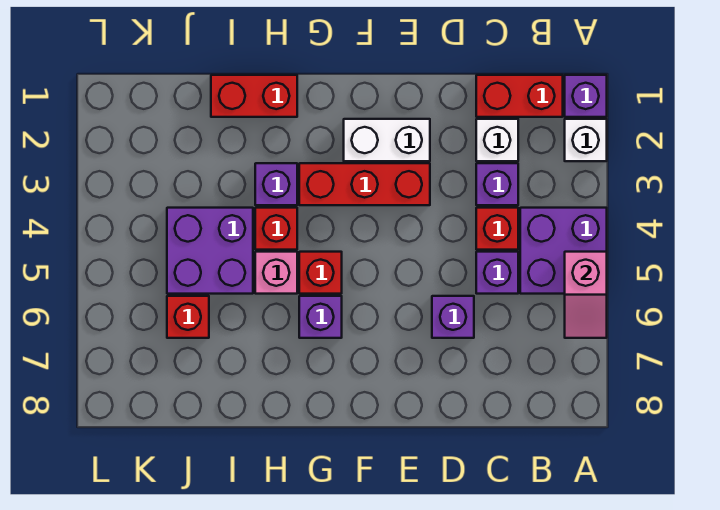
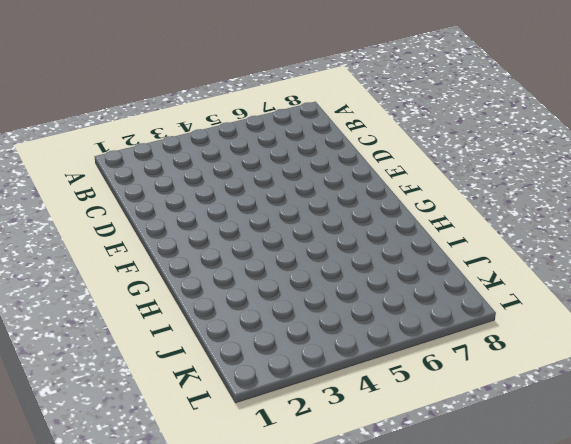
none -> purple brick A1 level 1
none -> white brick A2 level 1
none -> purple brick A4:B5 level 1

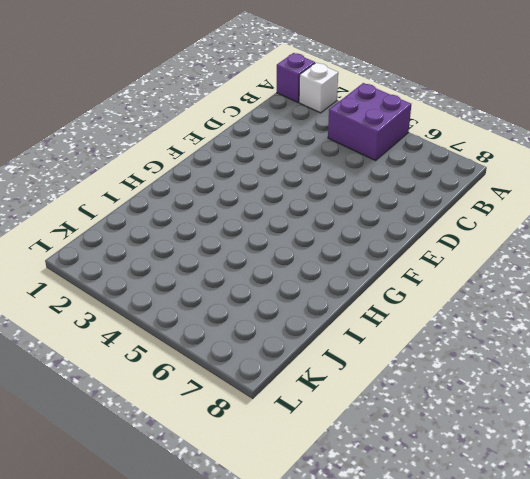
none -> red brick B1:C1 level 1
none -> white brick C2 level 1
none -> purple brick C3 level 1

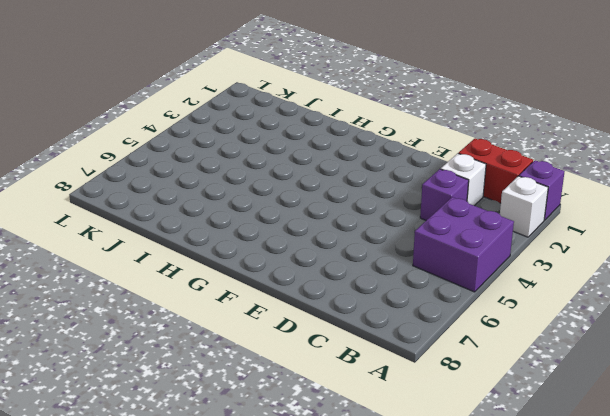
none -> red brick C4 level 1
none -> purple brick C5 level 1
none -> purple brick D6 level 1

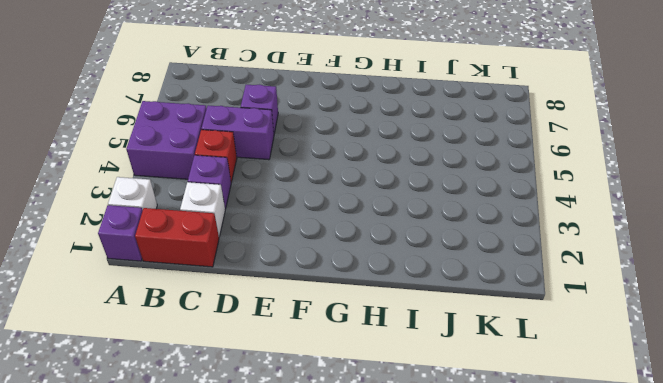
purple brick C5:D5 level 1 -> purple brick C5 level 1
none -> white brick E2:F2 level 1
none -> red brick E3:G3 level 1
none -> red brick G5 level 1

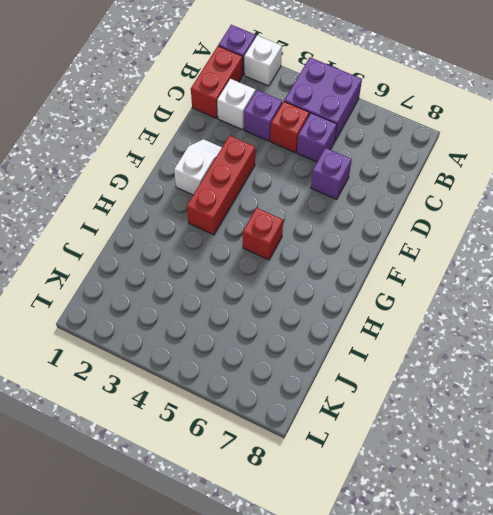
white slope E2:F2 level 1 top F -> white brick E2:F2 level 1
none -> purple brick G6 level 1
none -> red brick H1:I1 level 1
none -> purple brick H3 level 1

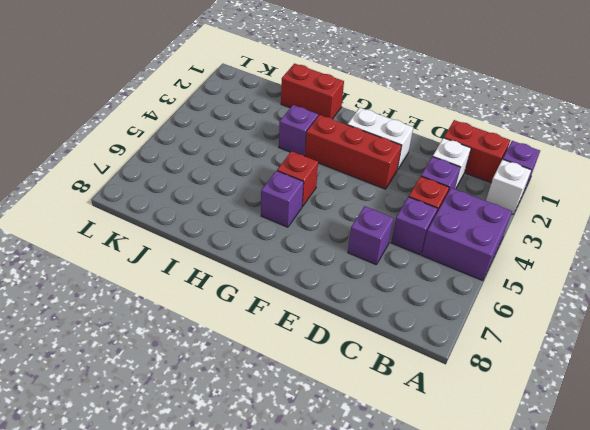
none -> red brick H4 level 1
none -> pink brick H5 level 1
none -> purple brick I4:J5 level 1

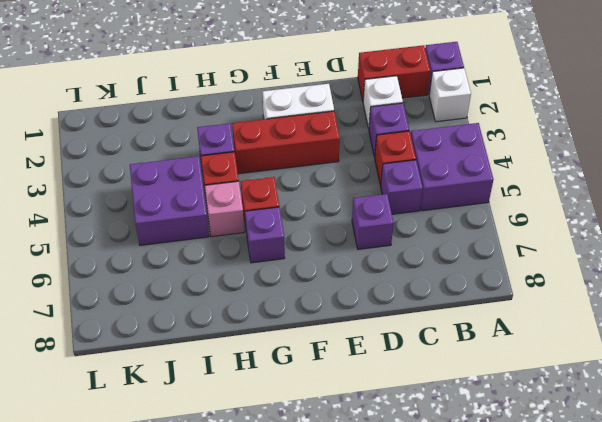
none -> red brick H1:I1 level 1
none -> red brick J6 level 1
none -> pink slope A5:A6 level 2 top 5

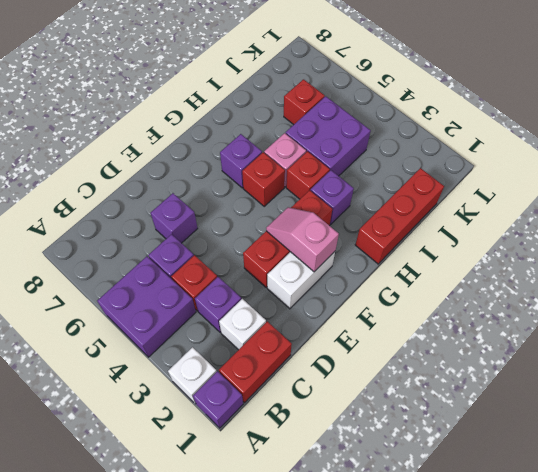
pink slope F2:F3 level 2 top 2 -> pink slope A5:A6 level 2 top 5
red brick H1:J1 level 1 -> red brick H1:I1 level 1

